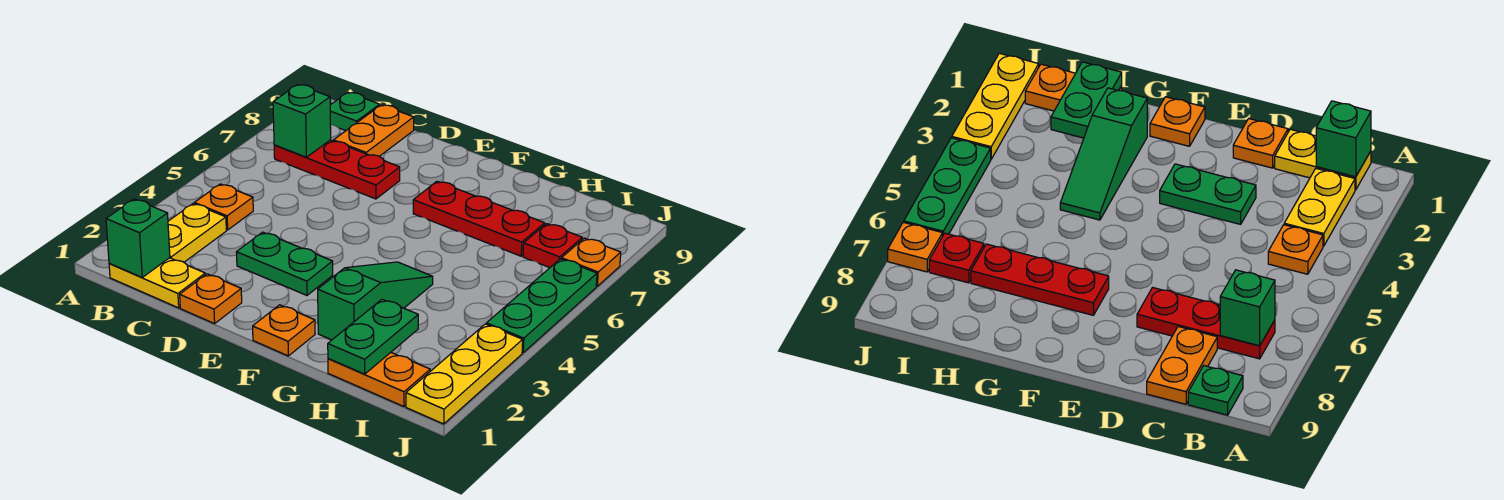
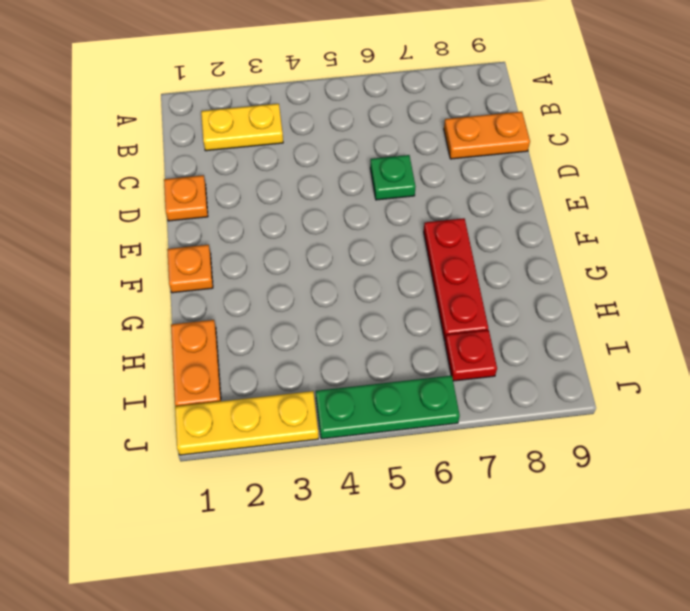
green plate D6 level 1 -> green plate B9 level 1
none -> yellow plate B1:C1 level 1
none -> orange plate B4 level 1
none -> red plate B7:D7 level 1

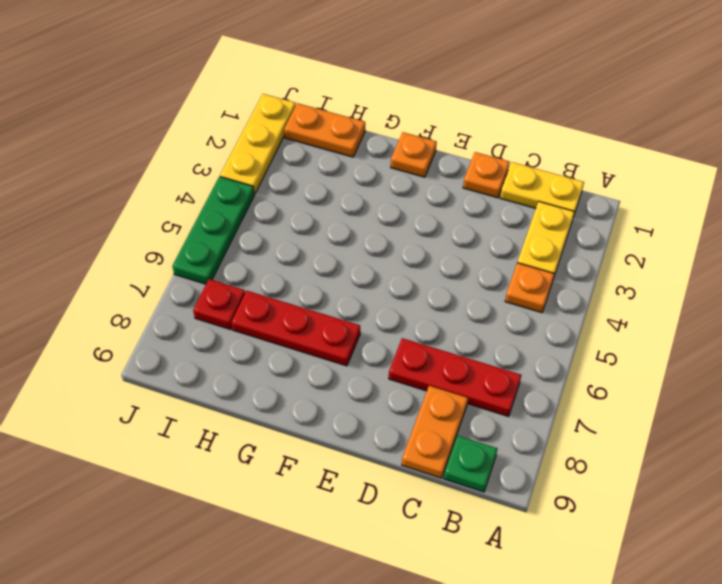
none -> green plate D3:E3 level 1
none -> green slope G2:G4 level 1 top 2
none -> orange plate J7 level 1

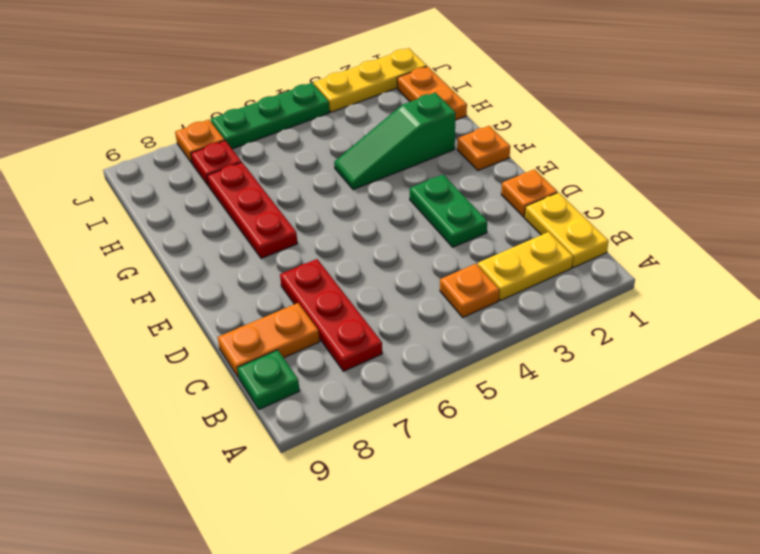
none -> green brick B1 level 2
none -> green brick B7 level 2
none -> green plate H1:H2 level 2

